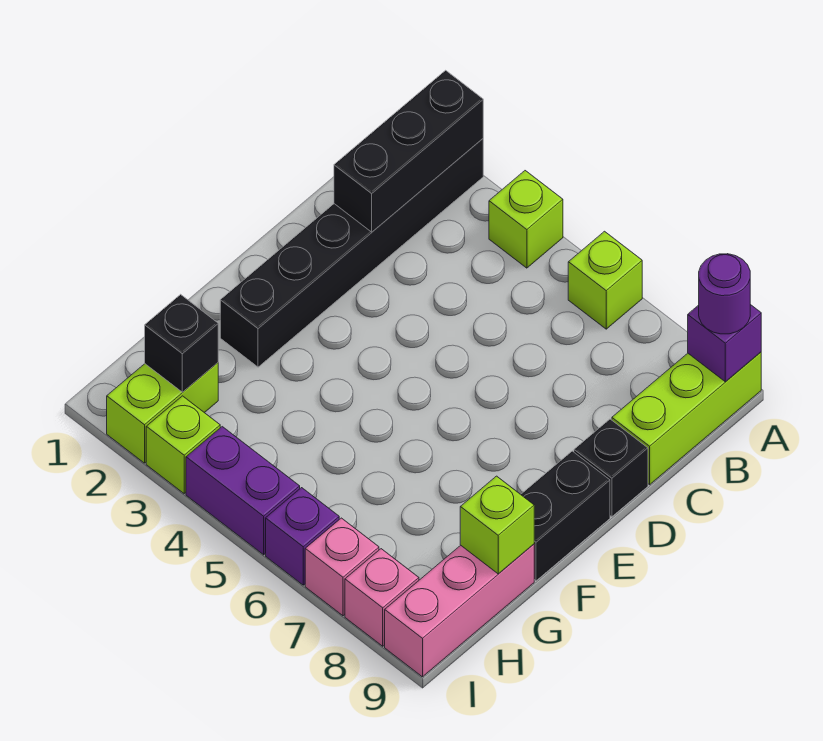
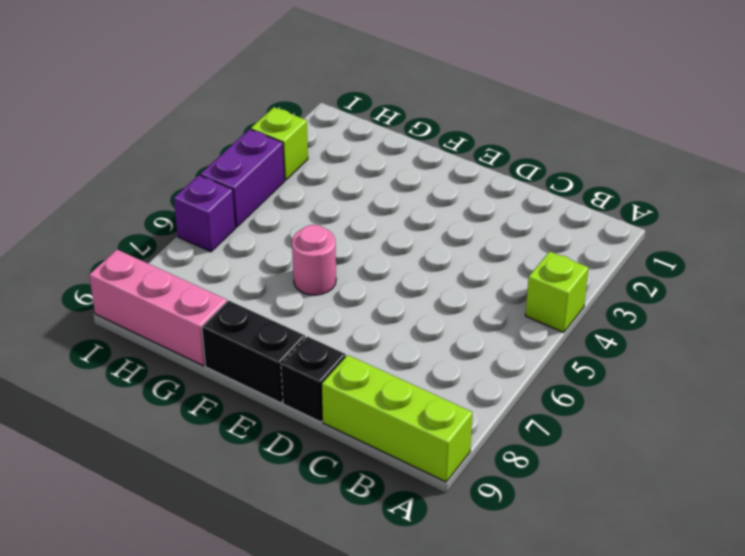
pink round brick F6 level 1 -> none
none -> black brick A2:F2 level 1
none -> lime brick A6 level 1
none -> lime brick H2:I2 level 1

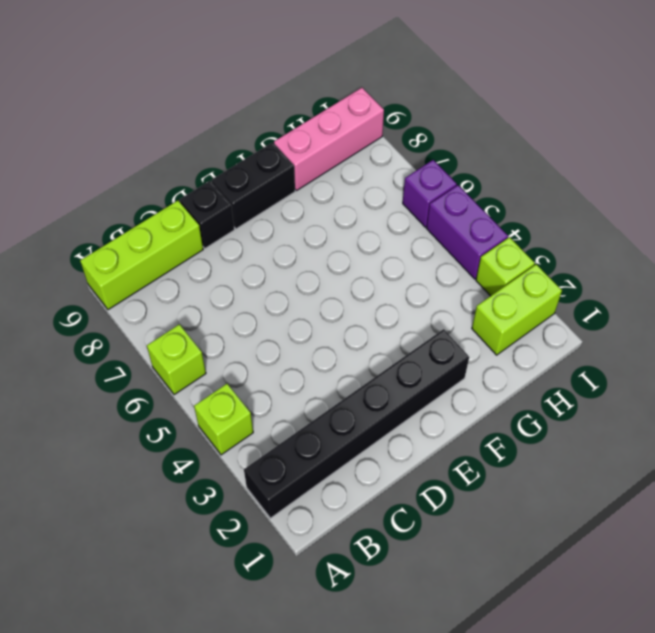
none -> pink brick I7 level 1
none -> pink brick I8 level 1
none -> black brick A2:C2 level 2

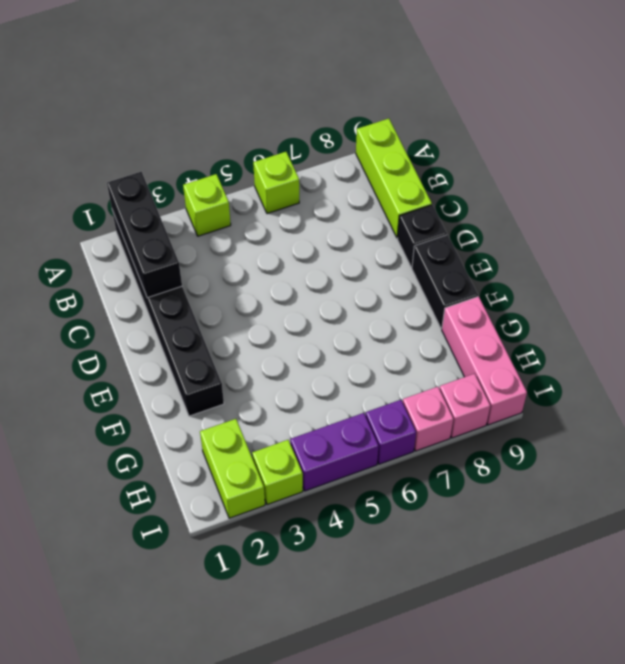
none -> purple brick A9 level 2
none -> lime brick G9 level 2
none -> black brick H2 level 2

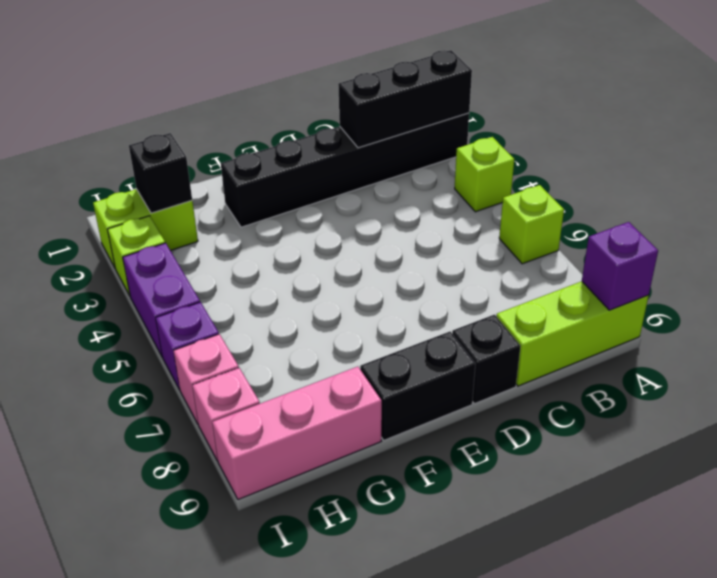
none -> lime brick G9 level 2
none -> purple round brick A9 level 3

